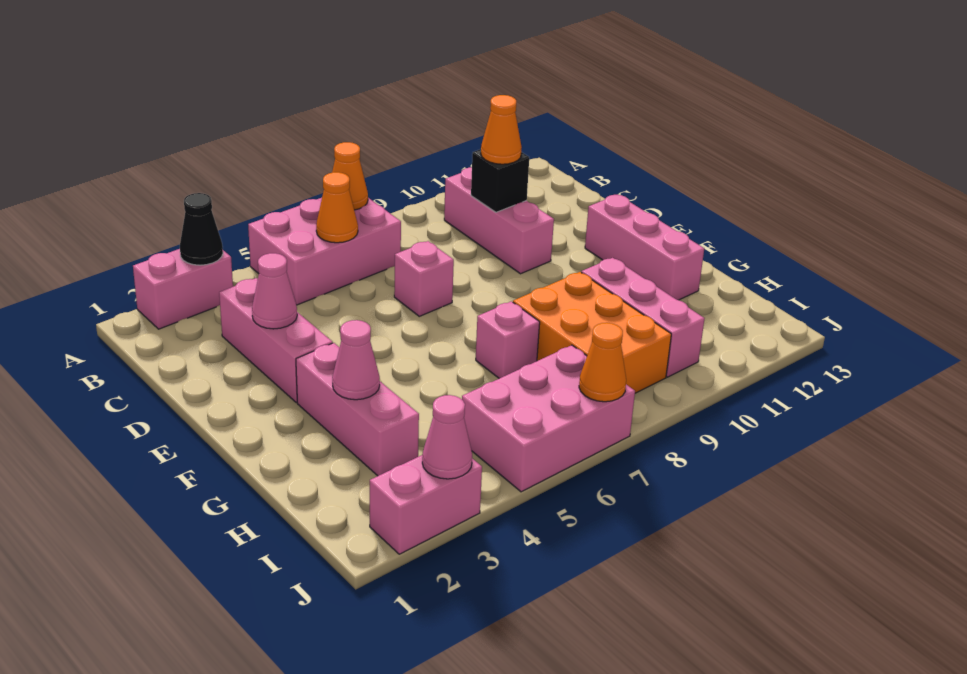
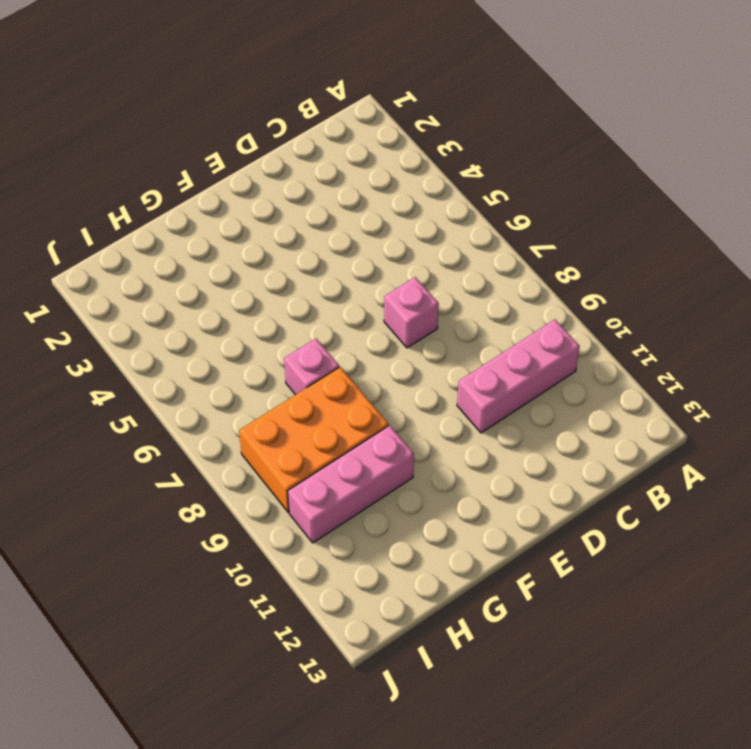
none -> pink brick A2:A3 level 1
none -> pink brick A5:B7 level 1
none -> pink brick C3:E3 level 1

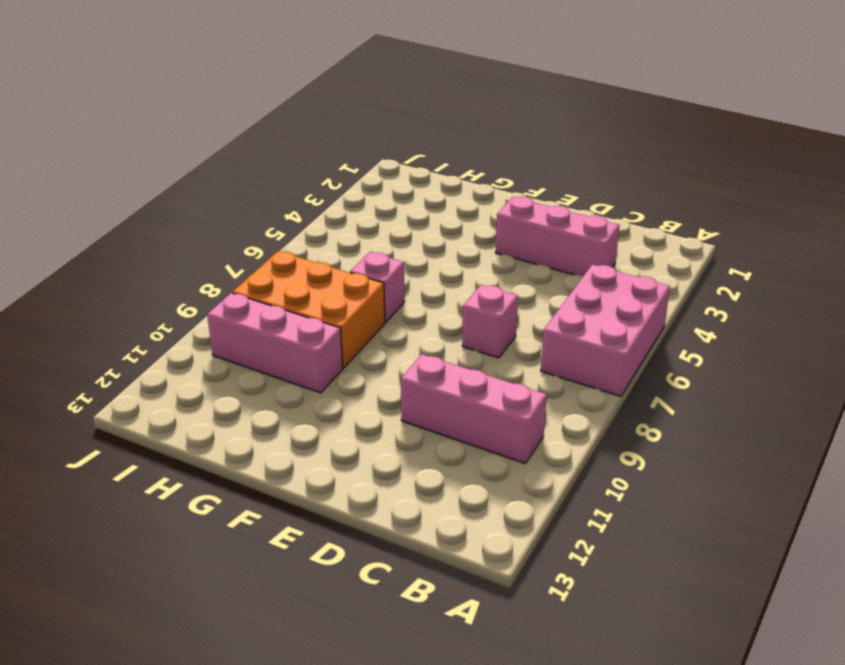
none -> pink brick A2:A3 level 1
none -> pink brick E12:G12 level 1
none -> pink brick F3:H3 level 1

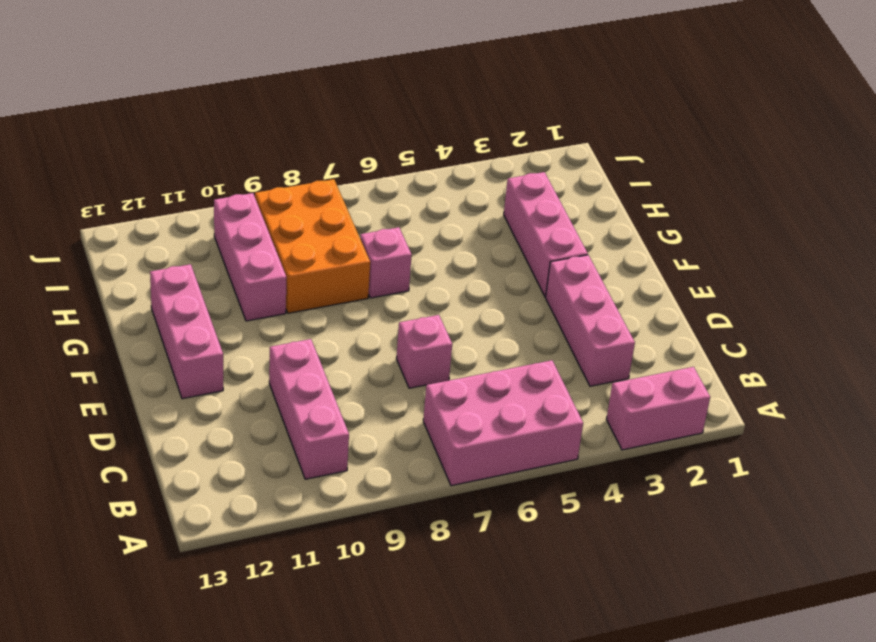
none -> pink brick I5:J7 level 1
none -> pink brick J2:J3 level 1
none -> black cone A3 level 2

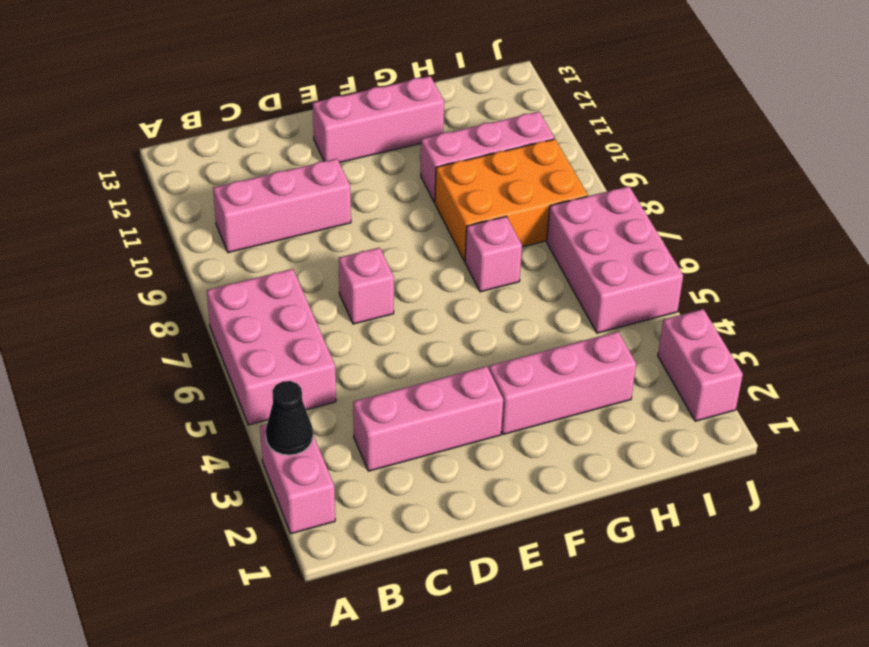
none -> orange cone A7 level 2
none -> orange cone B6 level 2
none -> black brick C10 level 2

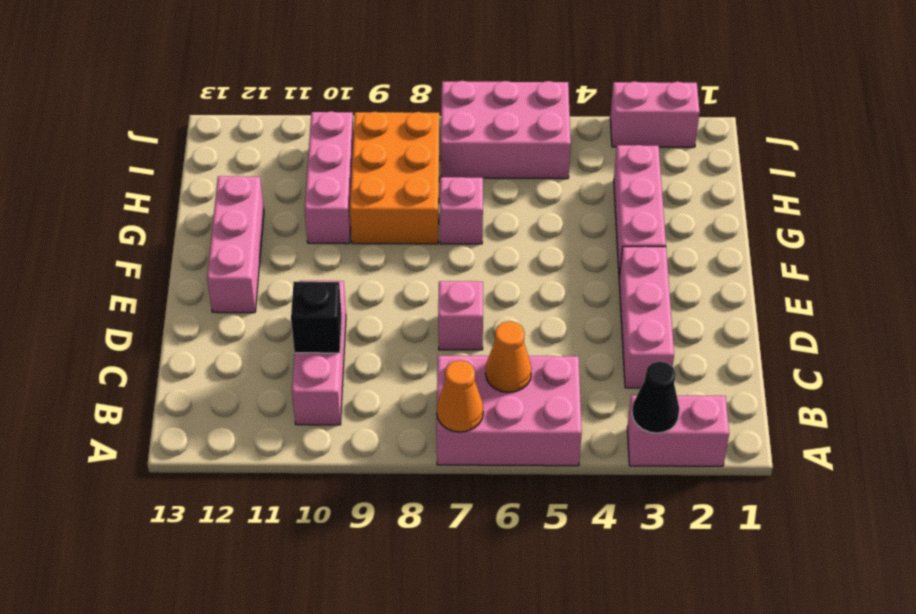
none -> pink cone D3 level 2
none -> pink cone G3 level 2
none -> pink cone J3 level 2

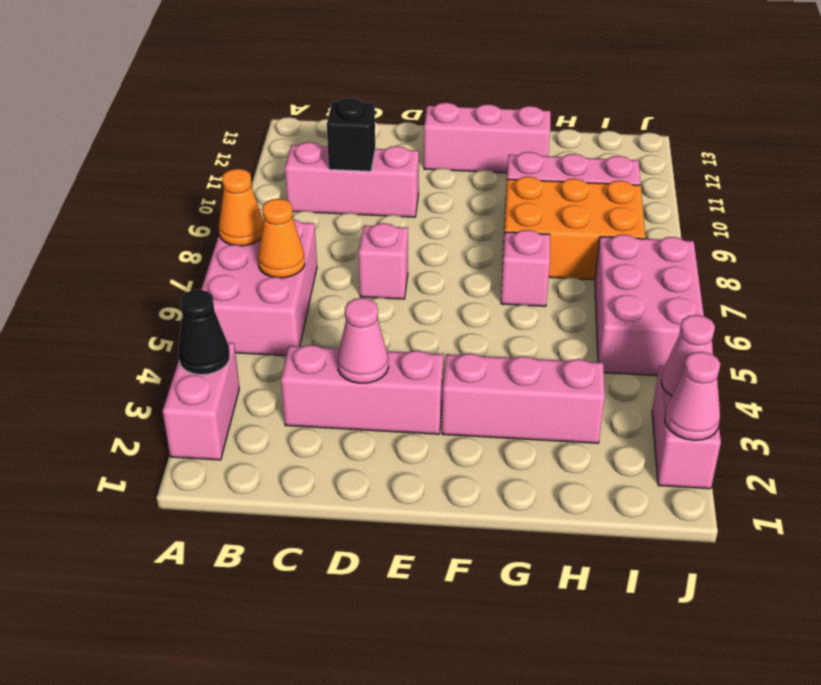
pink cone J2 level 2 -> pink cone G3 level 2
none -> orange cone J7 level 2
none -> orange cone C10 level 3

